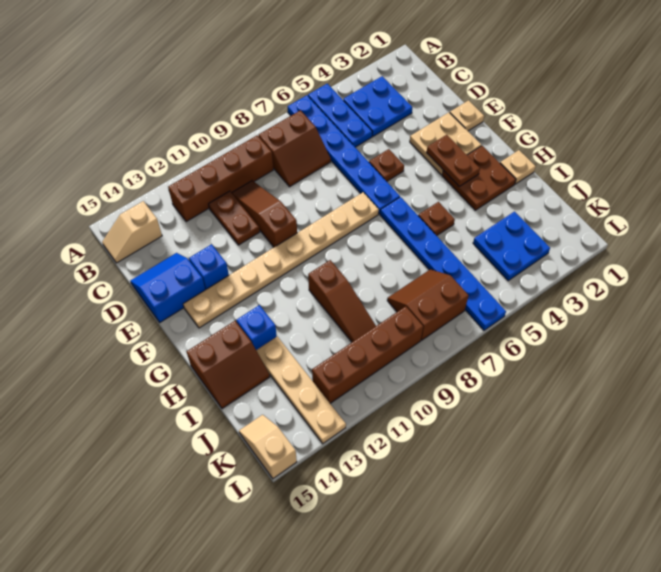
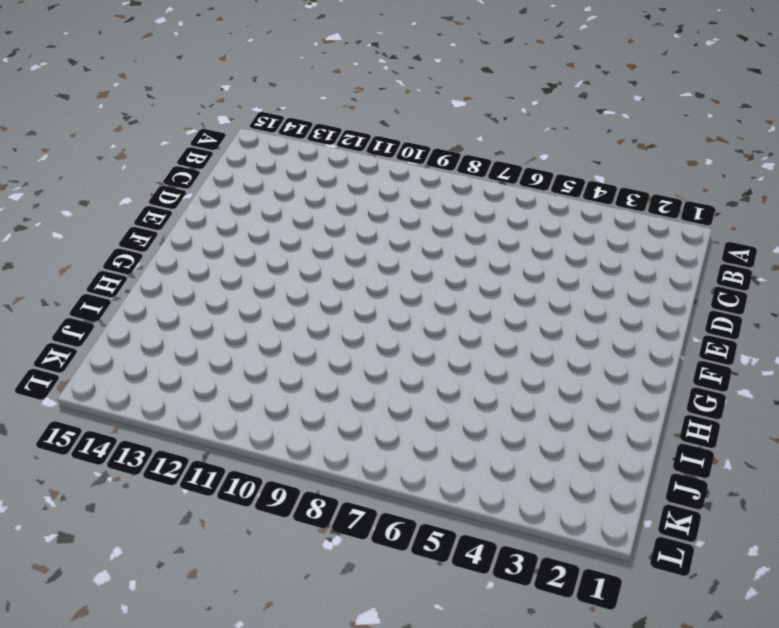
none -> blue plate A5:C5 level 1
none -> blue plate A6:F6 level 1
none -> blue plate B3:C4 level 1

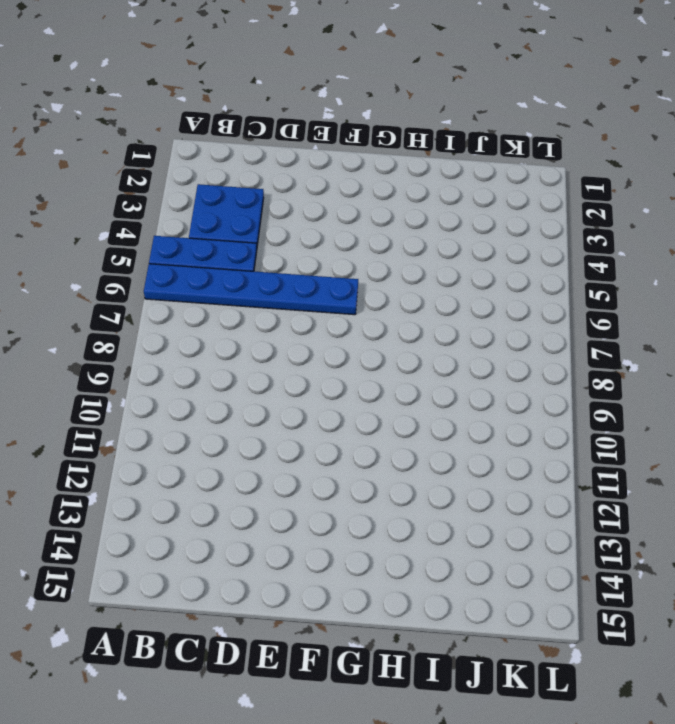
none -> brown slope B7:C8 level 1 top B
none -> brown brick B9:B12 level 1
none -> tan slope B14:B15 level 1 top 14

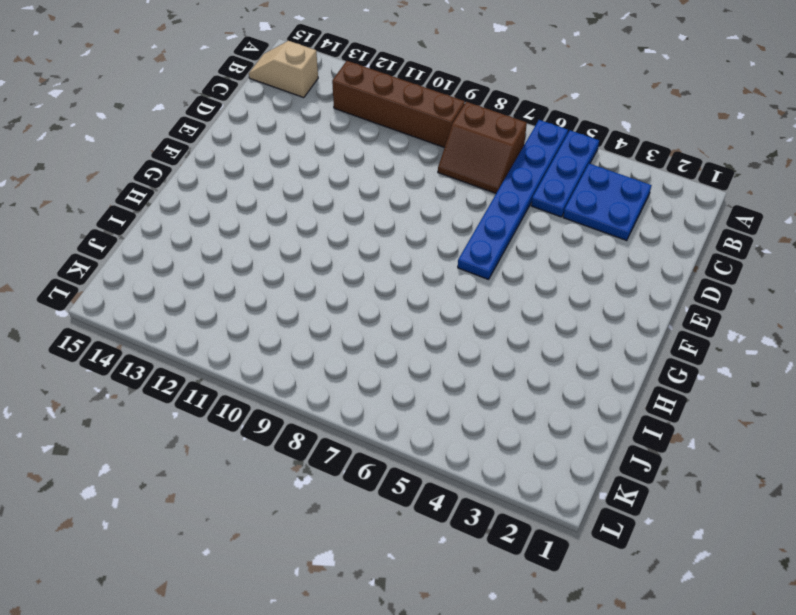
none -> brown slope C10:E10 level 1 top E
none -> brown plate C11:D11 level 1
none -> blue slope D14:E15 level 1 top E

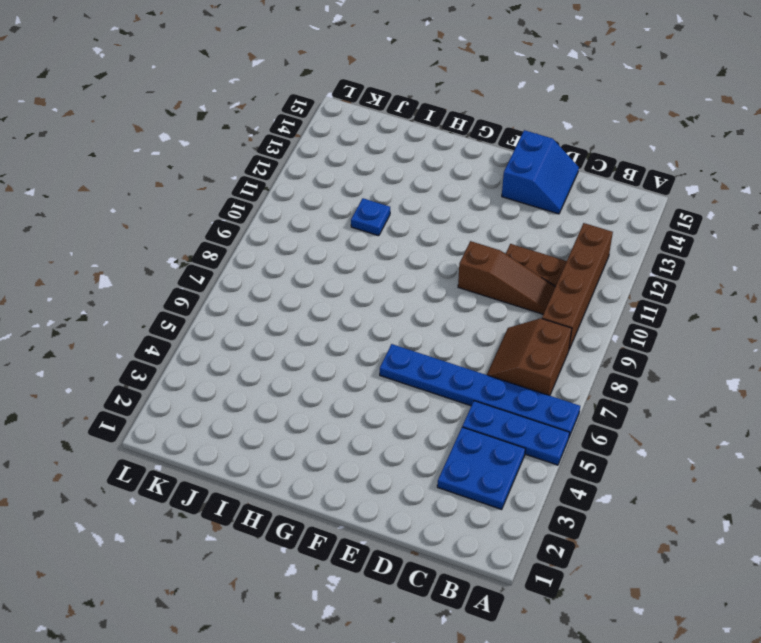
blue plate I11 level 1 -> none
none -> tan slope B14:B15 level 1 top 14
none -> tan plate E1 level 1
none -> tan plate E2:F3 level 1

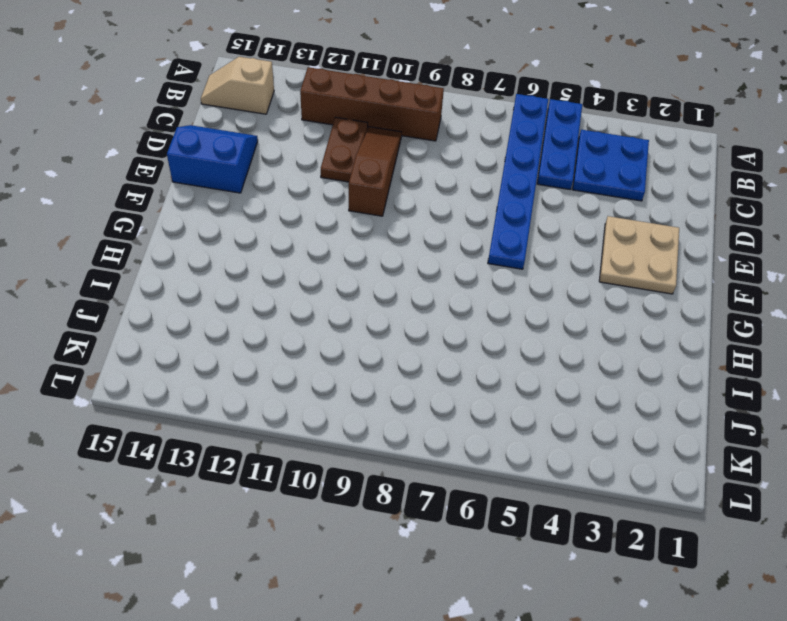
none -> brown slope B7:C8 level 1 top B
none -> tan plate E1 level 1
none -> brown plate E5 level 1

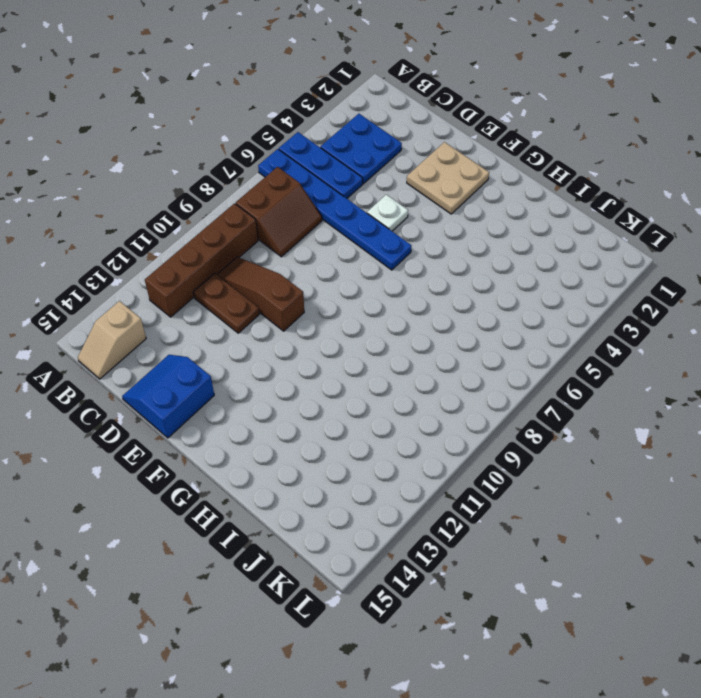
white plate E5 level 1 -> brown plate E5 level 1
none -> tan plate E1 level 1
none -> blue brick E13 level 1
none -> tan plate F7:F14 level 1

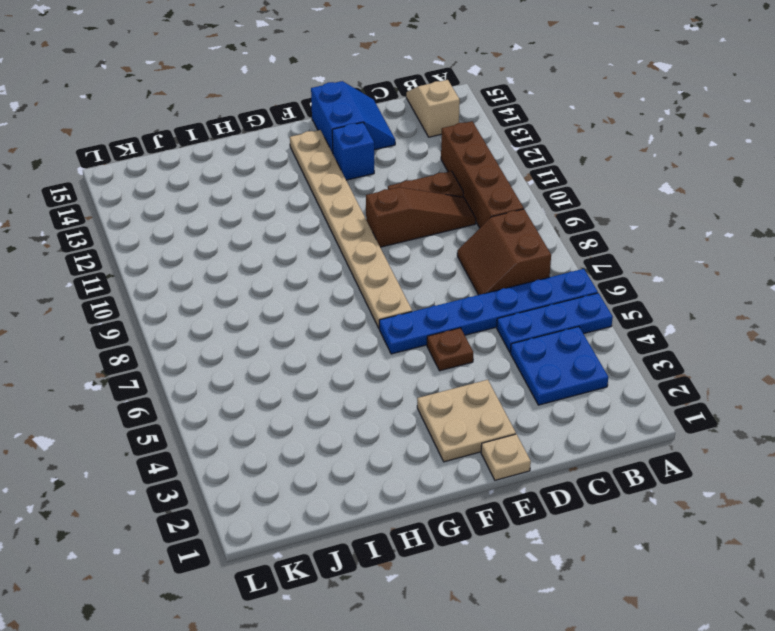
none -> brown plate G2:H3 level 1
none -> blue plate G6:L6 level 1
none -> tan plate H1 level 1

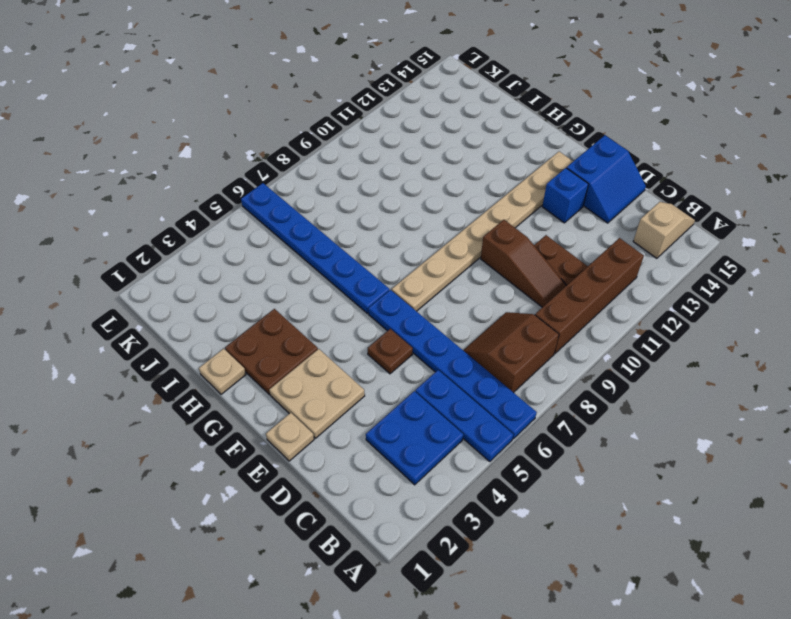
none -> brown plate H5 level 1
none -> brown slope H10:J10 level 1 top H
none -> blue brick H13 level 1

